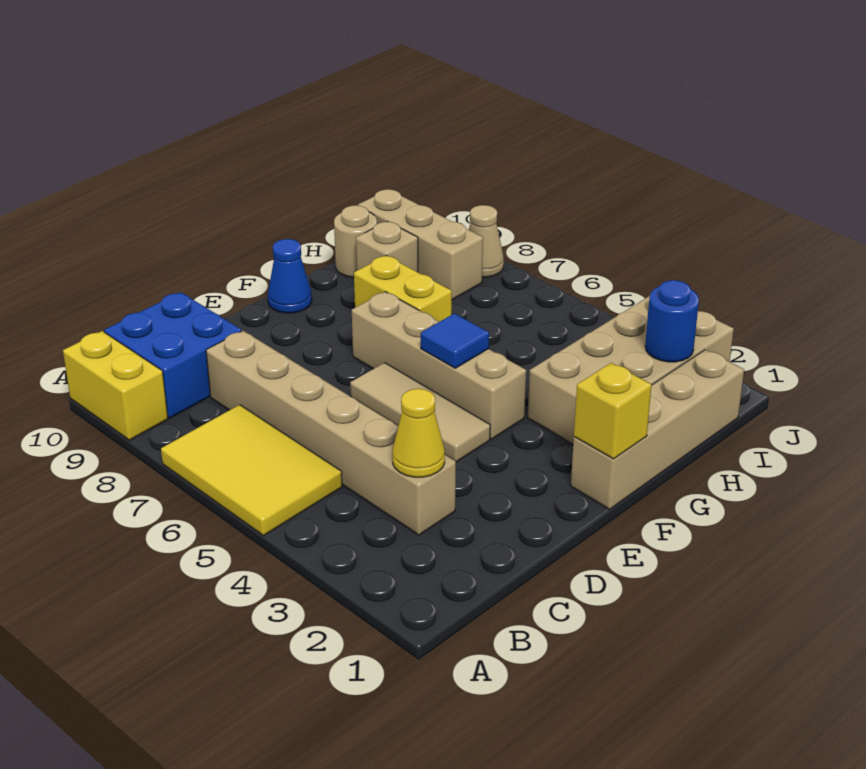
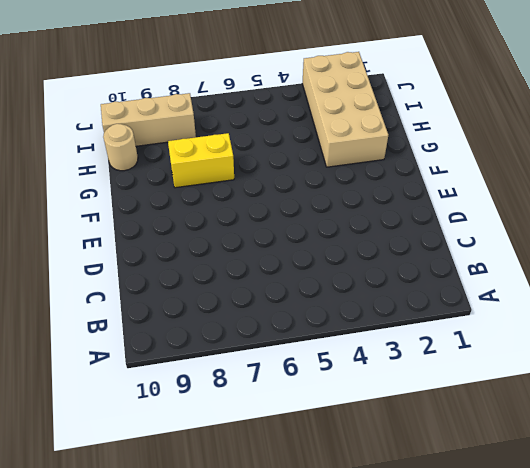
none -> yellow tile A5:B7 level 1
none -> yellow brick A9:A10 level 1
none -> blue brick B9:C10 level 1

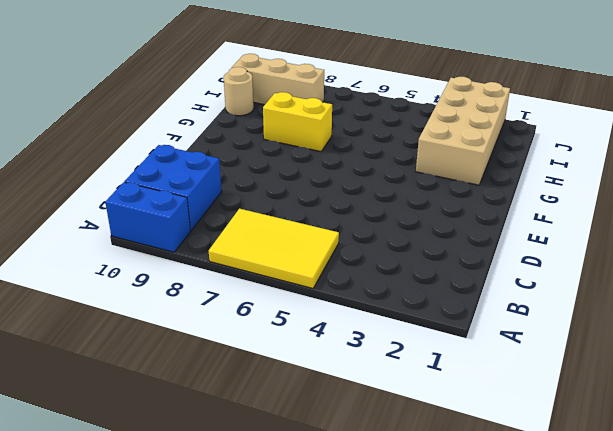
blue brick A9:A10 level 1 -> yellow brick A9:A10 level 1
none -> tan brick C3:C8 level 1
none -> tan tile E4:E6 level 1
none -> tan brick F1:I1 level 1

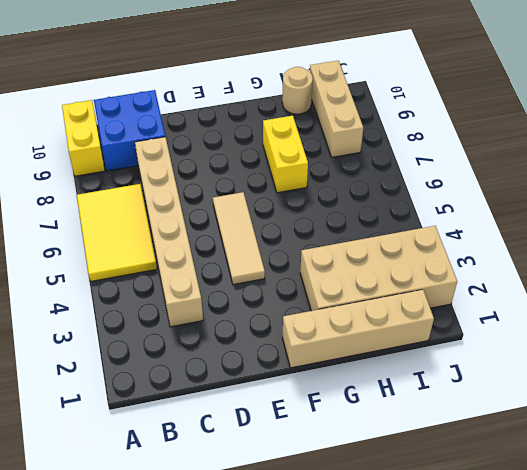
none -> tan brick F4:F7 level 1
none -> blue cone F10 level 1
none -> tan brick H9 level 1

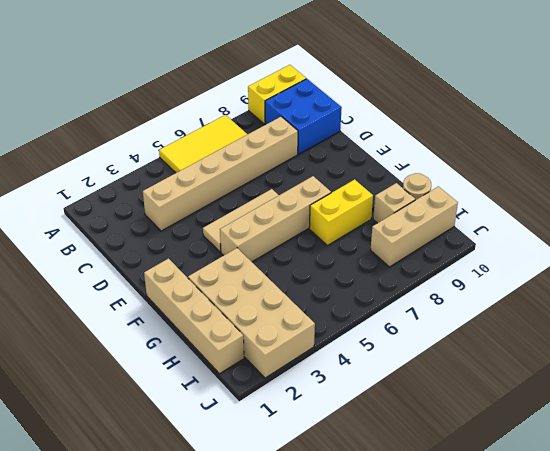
none -> blue cone F10 level 1
none -> tan cone J8 level 1
none -> yellow cone C3 level 2

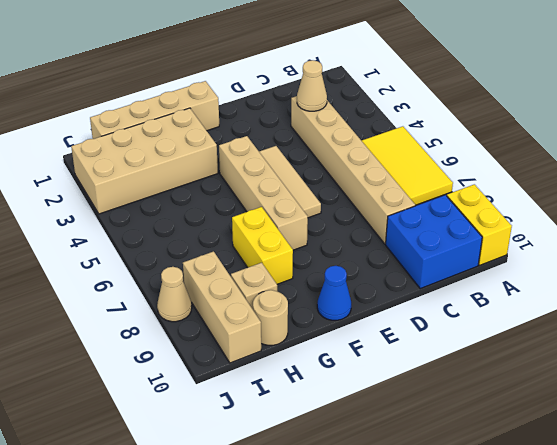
tan cone C3 level 2 -> yellow cone C3 level 2
none -> yellow brick F1 level 2
none -> blue tile F5 level 2
none -> blue round brick I2 level 2

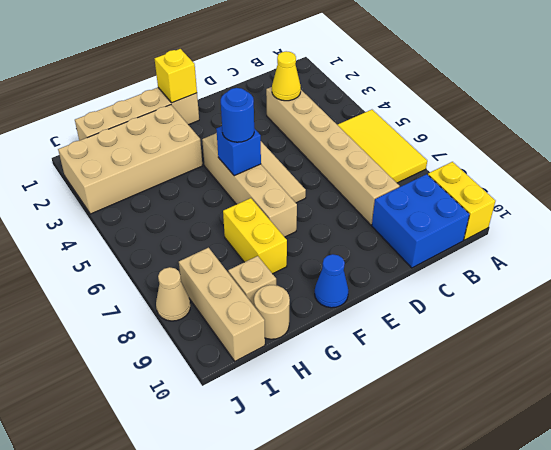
blue brick F5 level 2 -> blue tile F5 level 2
blue round brick F5 level 3 -> blue round brick I2 level 2

